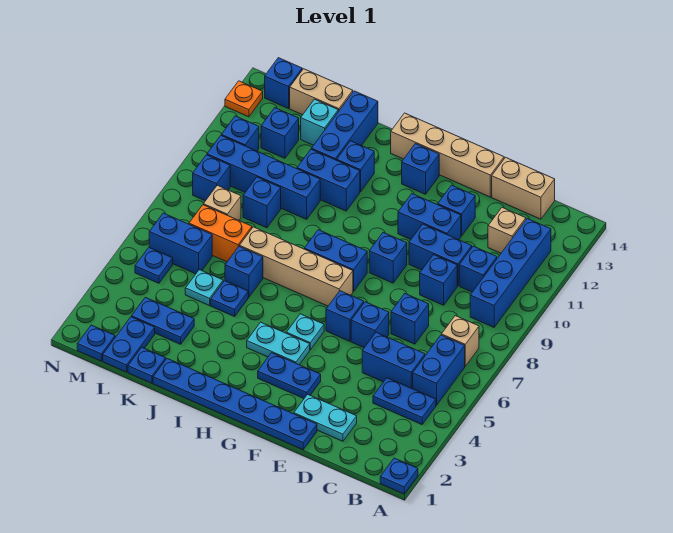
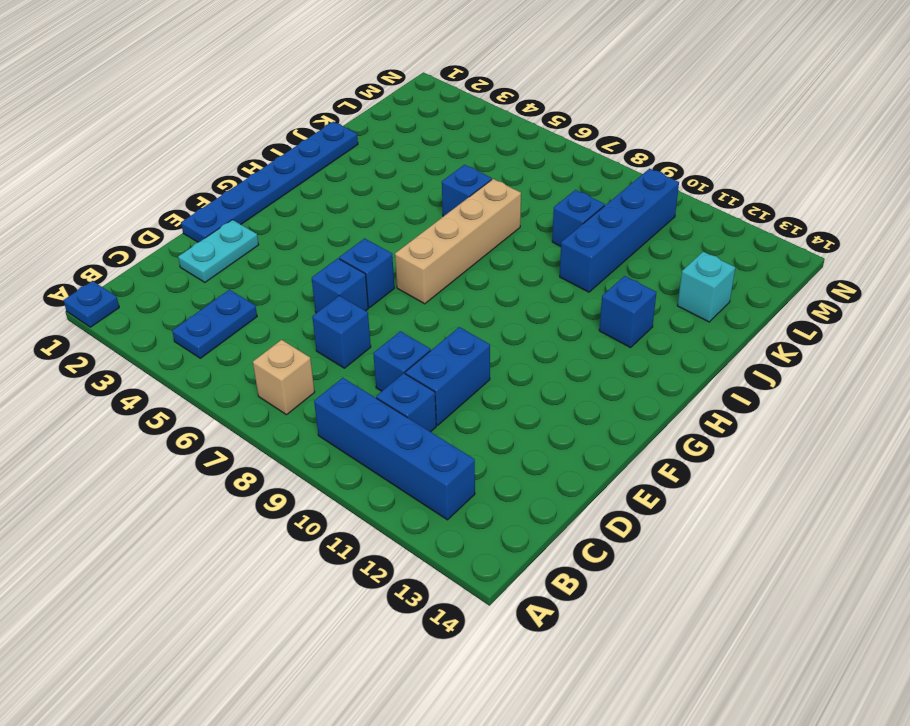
none -> blue brick B5:B6 level 1
none -> blue brick C5:D5 level 1
none -> tan brick C12 level 1
none -> tan brick C14:D14 level 1

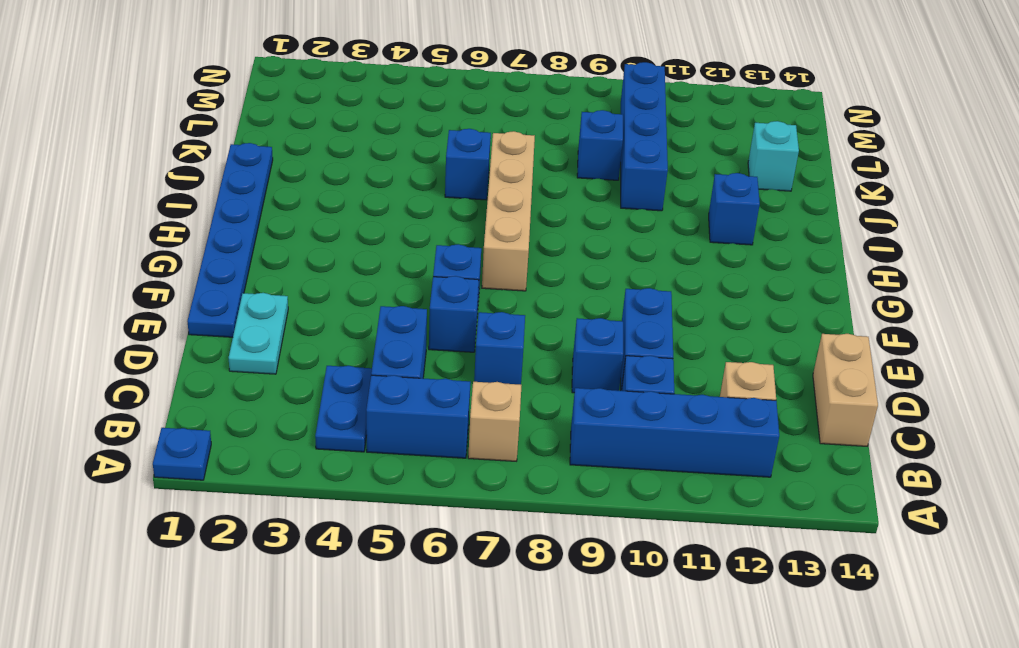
none -> blue brick E11:F11 level 1
none -> blue brick E12 level 1
none -> tan brick E14:H14 level 1
none -> blue plate F3:G3 level 1

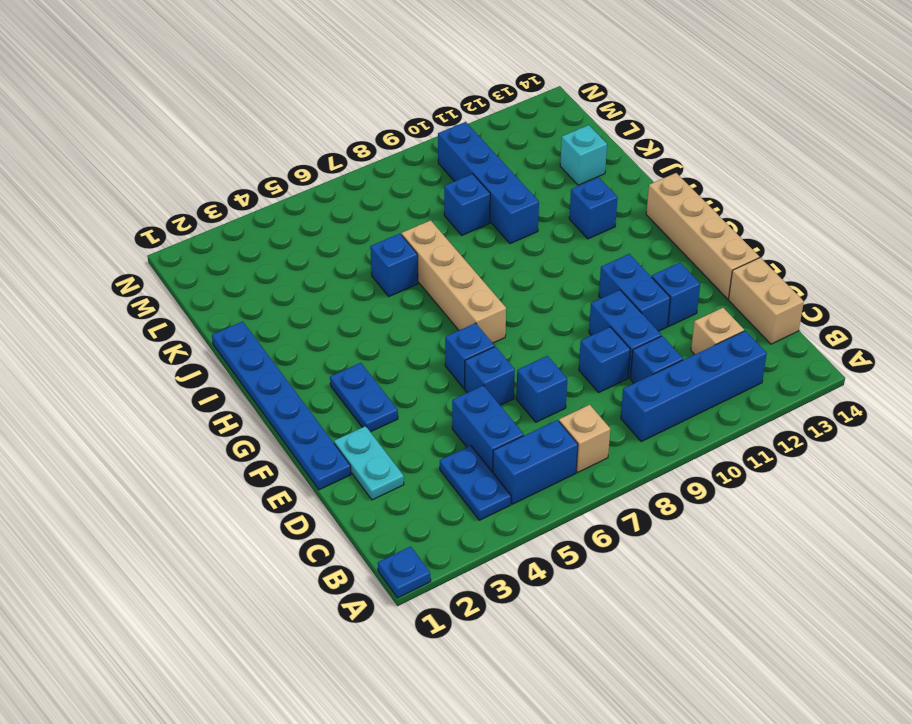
none -> blue brick F9 level 1
none -> cyan plate G4:H4 level 1
none -> cyan plate G5 level 1
none -> blue brick G8:H8 level 1

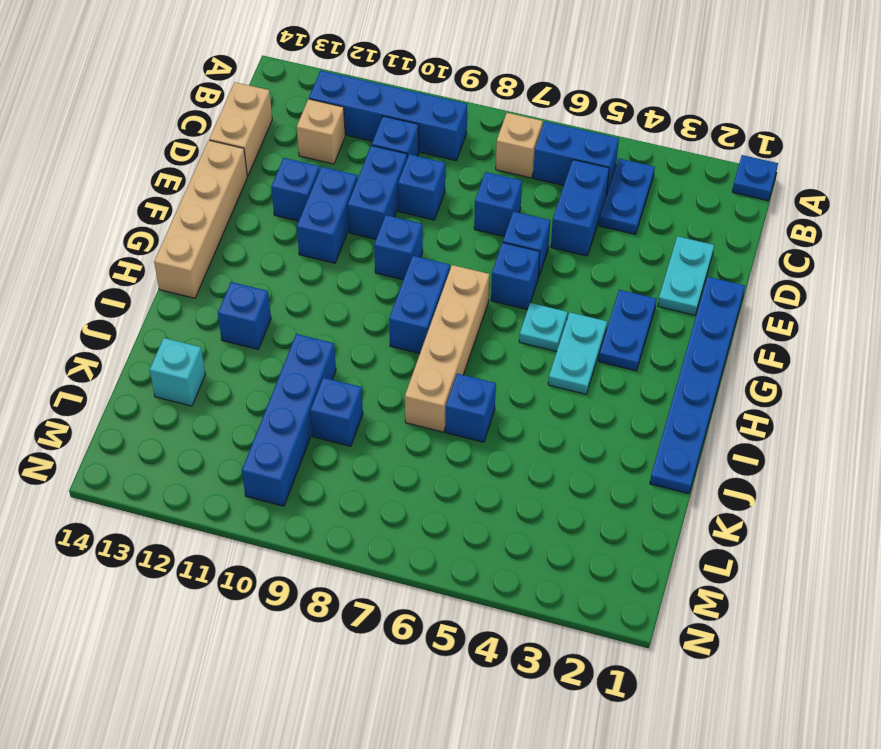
none -> blue brick G13 level 1
none -> blue brick I11:J11 level 1
none -> blue plate J5 level 1
none -> blue brick J12:J14 level 1

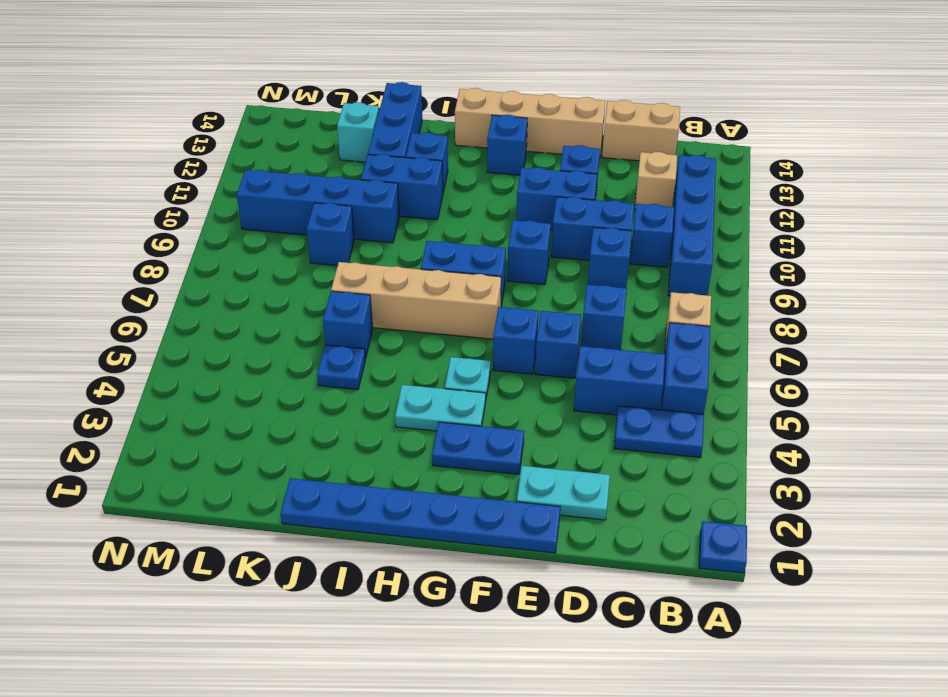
none -> blue plate K1 level 1
none -> blue plate K3:L3 level 1
none -> cyan plate K5 level 1
none -> orange brick K7:L7 level 1

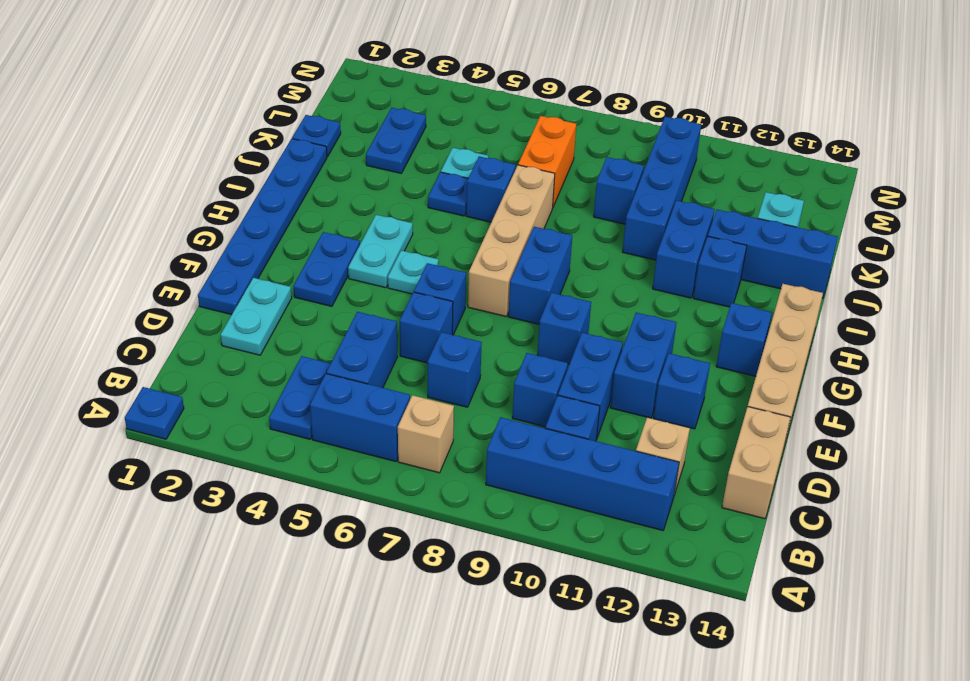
none -> tan brick K14:L14 level 1
none -> blue plate L1:L2 level 1
none -> blue brick L6:M6 level 1
none -> tan brick L8 level 1

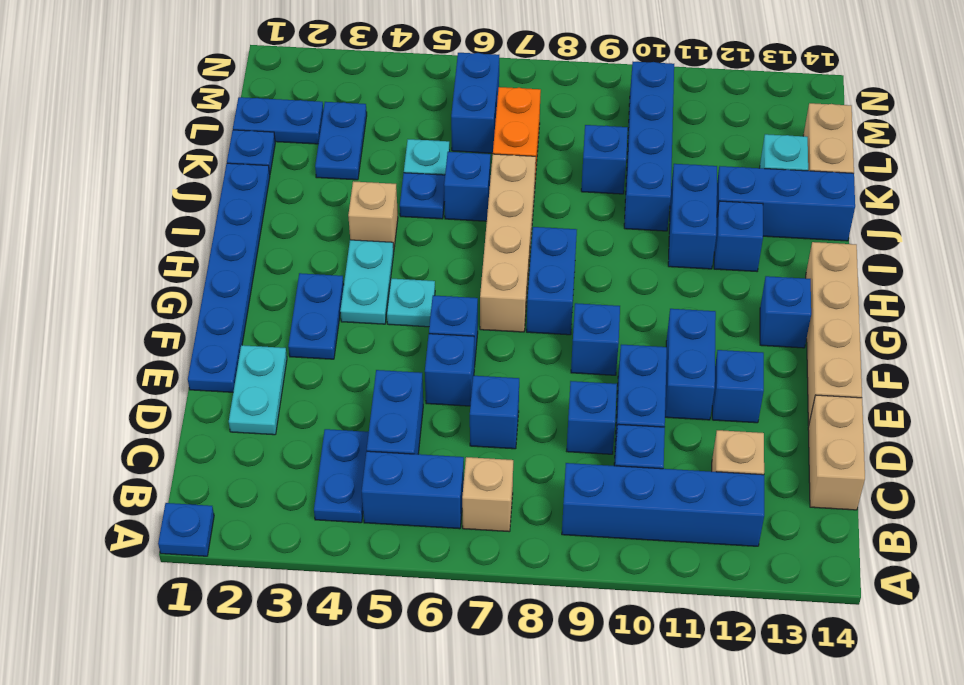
tan brick I4 level 1 -> tan brick L8 level 1
none -> blue brick L12 level 1
none -> blue plate M1 level 1
none -> blue plate M5 level 1
none -> blue brick M9 level 1

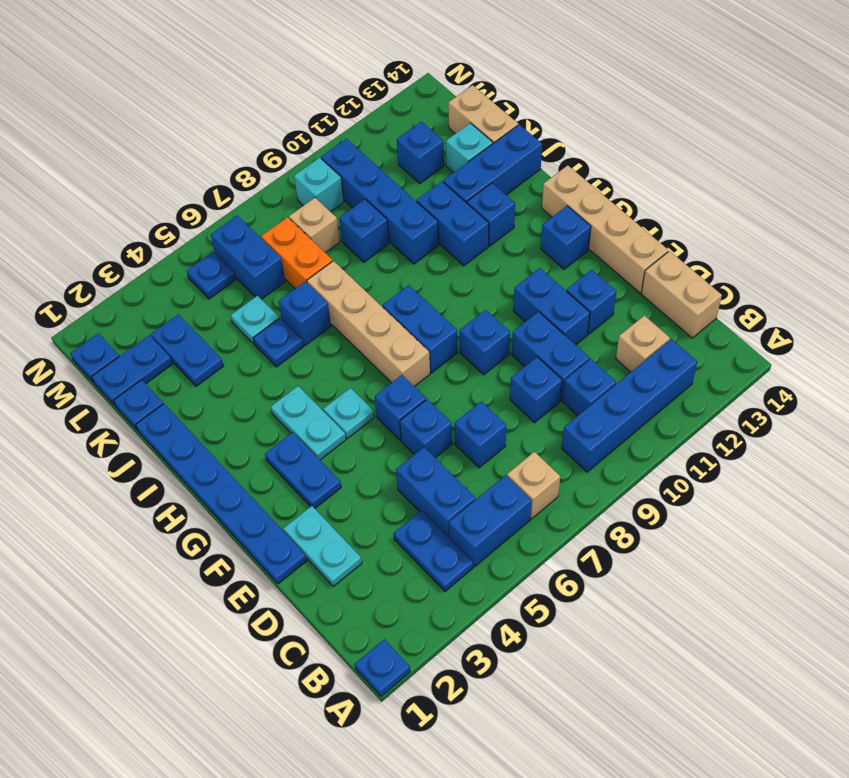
cyan brick M9 level 1 -> blue brick M9 level 1
none -> blue brick M11 level 1
none -> blue brick M14 level 1
none -> orange plate N13 level 1

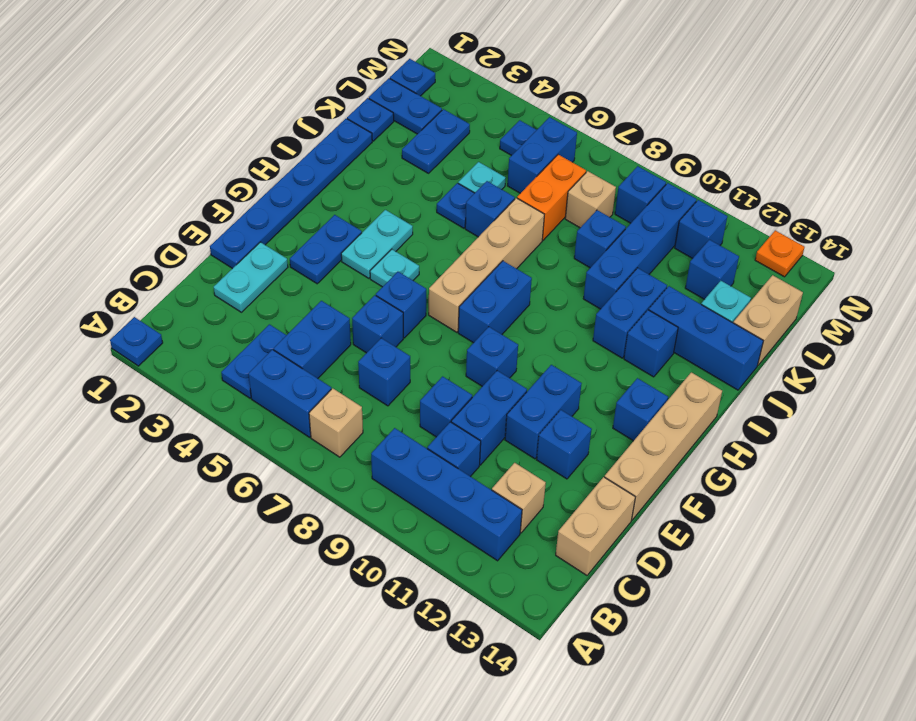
none -> blue brick M14 level 1

